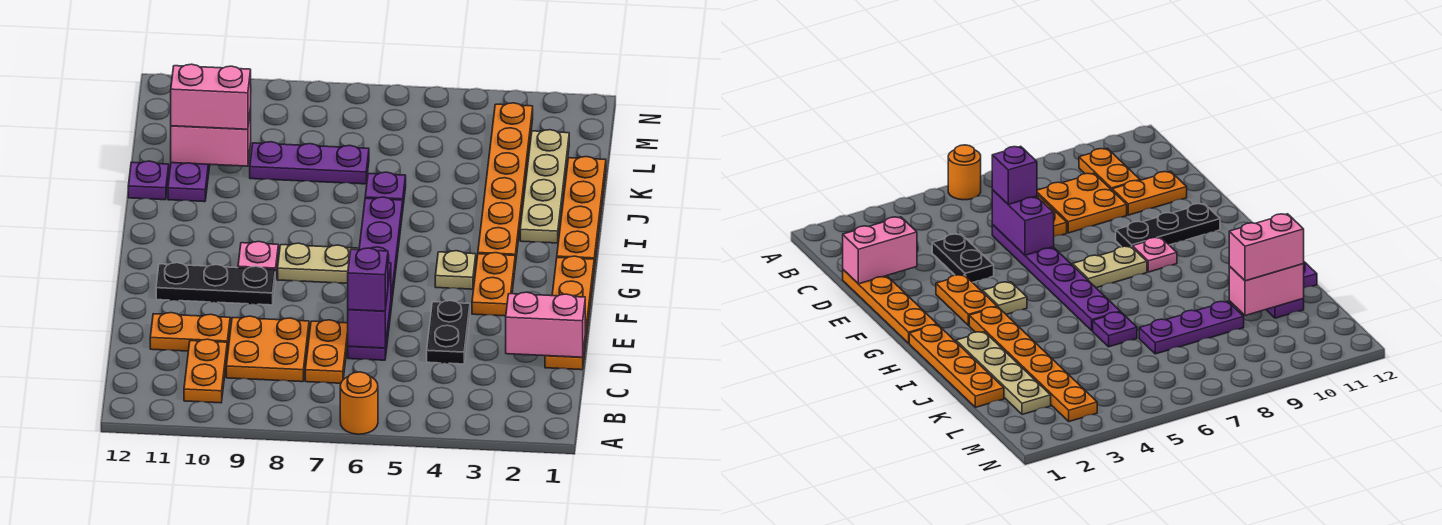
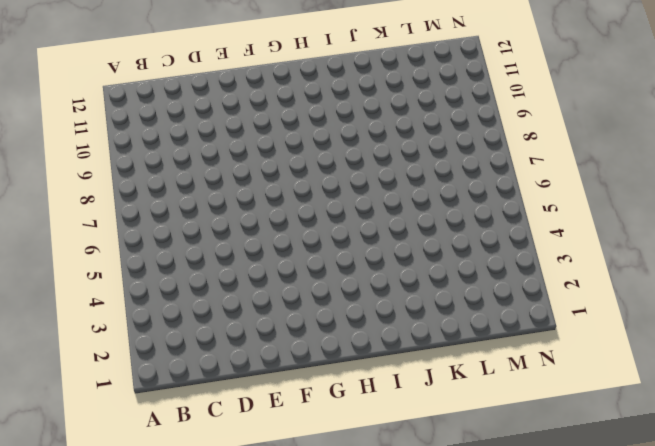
none -> orange round brick A6 level 1
none -> orange plate B10:C10 level 1
none -> orange plate C7:D7 level 1

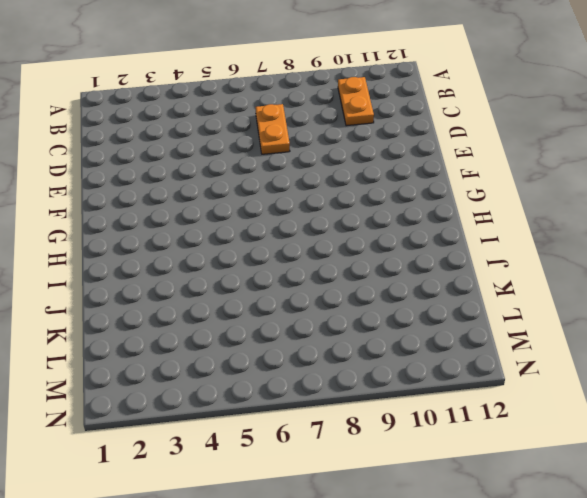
none -> orange round brick A6 level 1
none -> orange plate C8:D9 level 1
none -> orange plate D1:G1 level 1

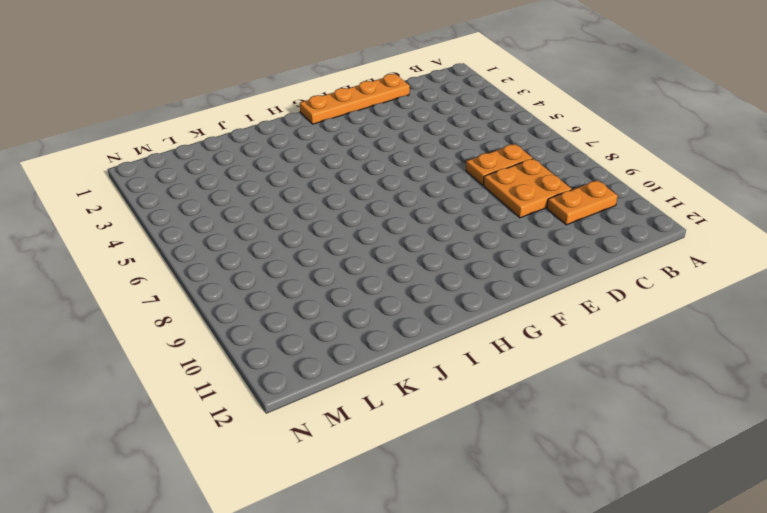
none -> orange round brick A6 level 1
none -> black plate D4:E4 level 1
none -> purple plate D6:I6 level 1

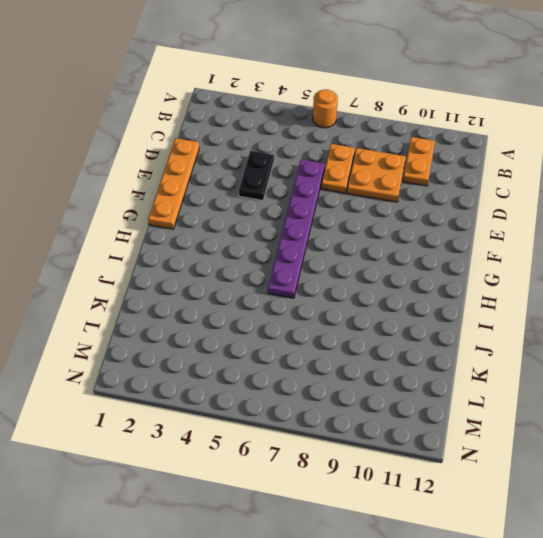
none -> orange plate D10:D11 level 1
none -> orange plate F3:G3 level 1
none -> black plate F9:F11 level 1

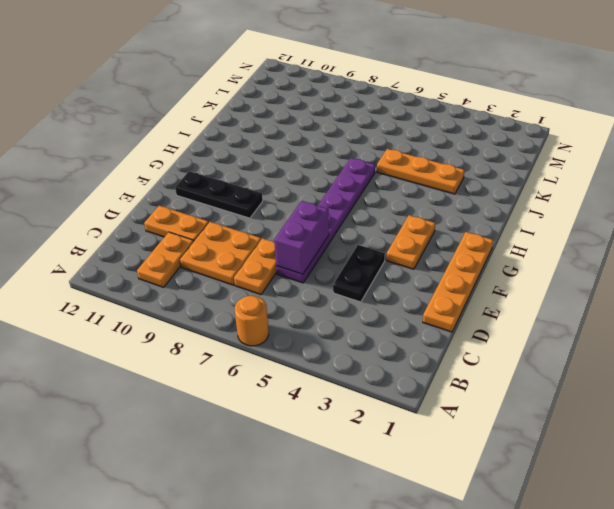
orange plate J3:J5 level 1 -> orange plate H3:M3 level 1
none -> tan plate G4 level 1
none -> tan plate G7:G8 level 1
none -> pink plate G9 level 1

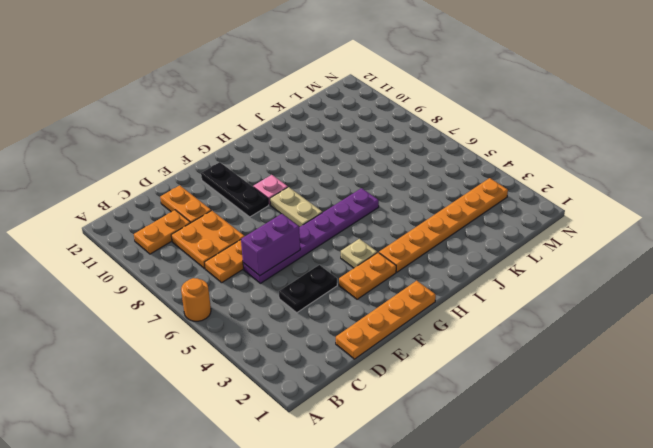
none -> orange plate H1:K1 level 1
none -> tan plate I2:L2 level 1
none -> purple plate J6 level 1

